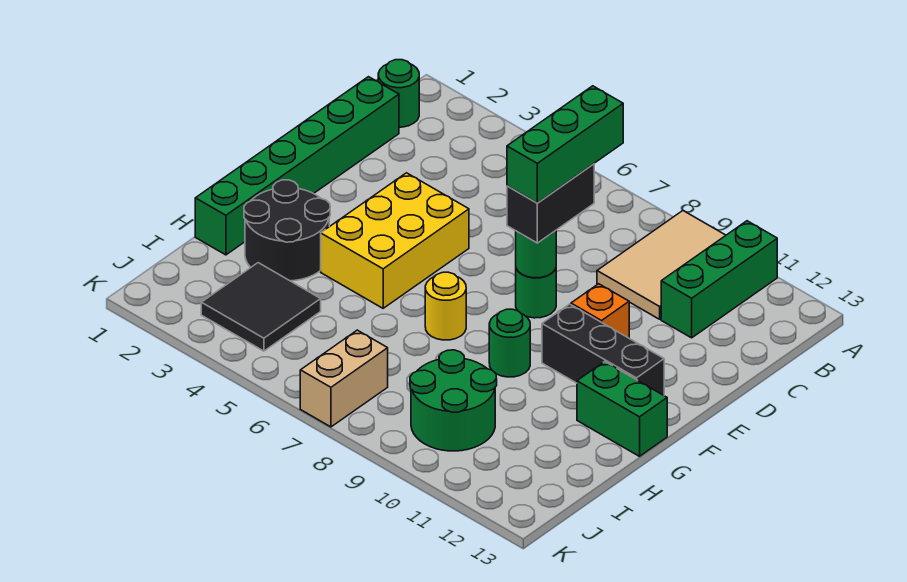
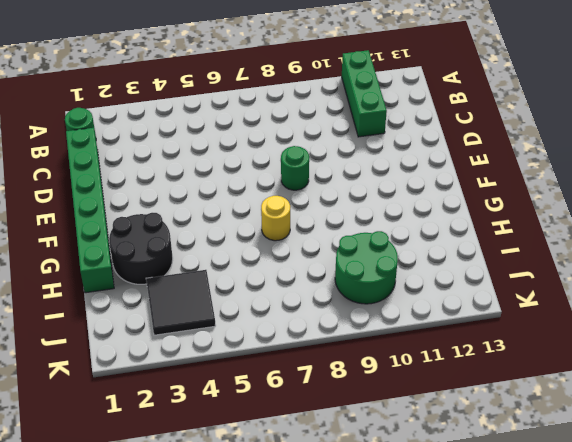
none -> tan tile A9:C10 level 1
none -> yellow brick E4:G5 level 1
none -> orange brick E10 level 1

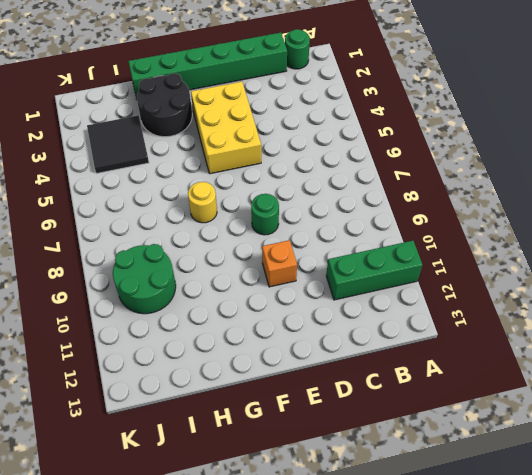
yellow brick E3:F5 level 1 -> yellow brick E4:G5 level 1
none -> tan tile A9:C10 level 1
none -> black brick F10:F12 level 1
none -> green round brick G9 level 1

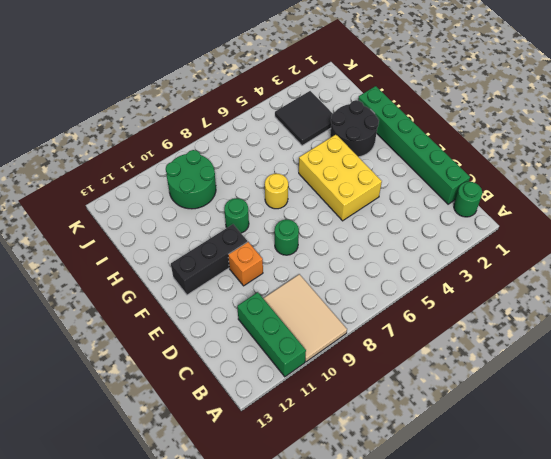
none -> green brick G12:G13 level 1
none -> tan brick J7:K7 level 1
none -> green round brick E8 level 2

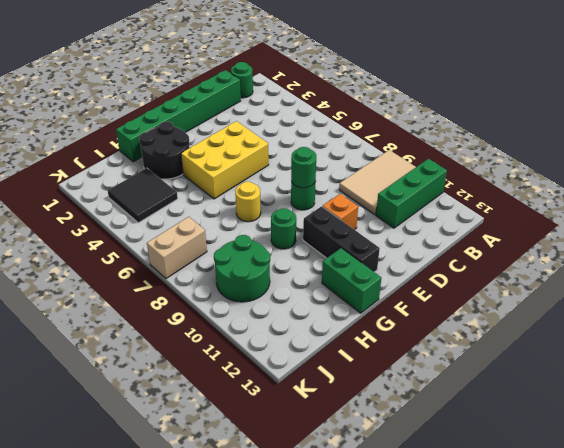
none -> black brick D8:E8 level 3
none -> green brick C8:E8 level 4

